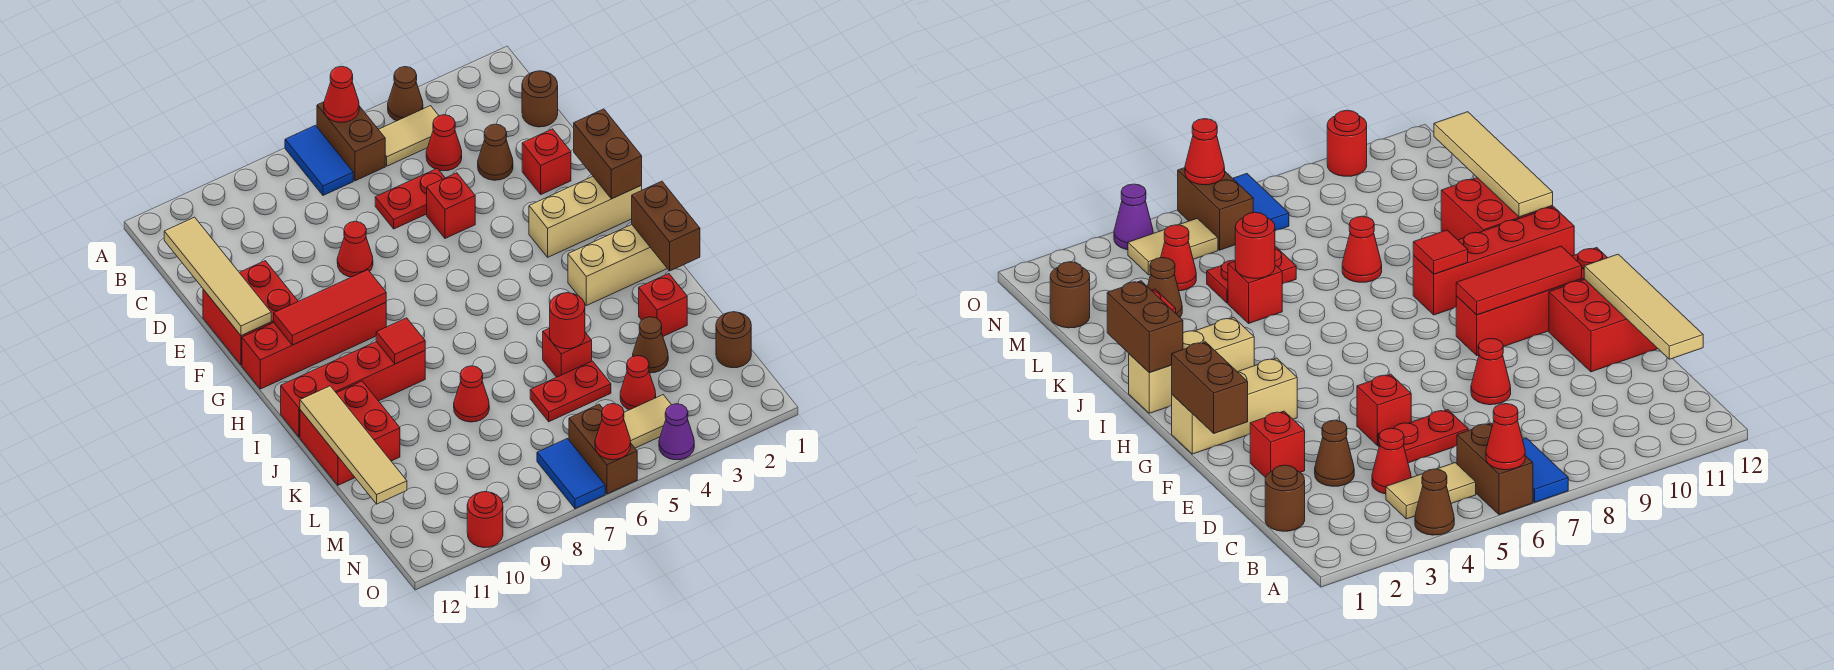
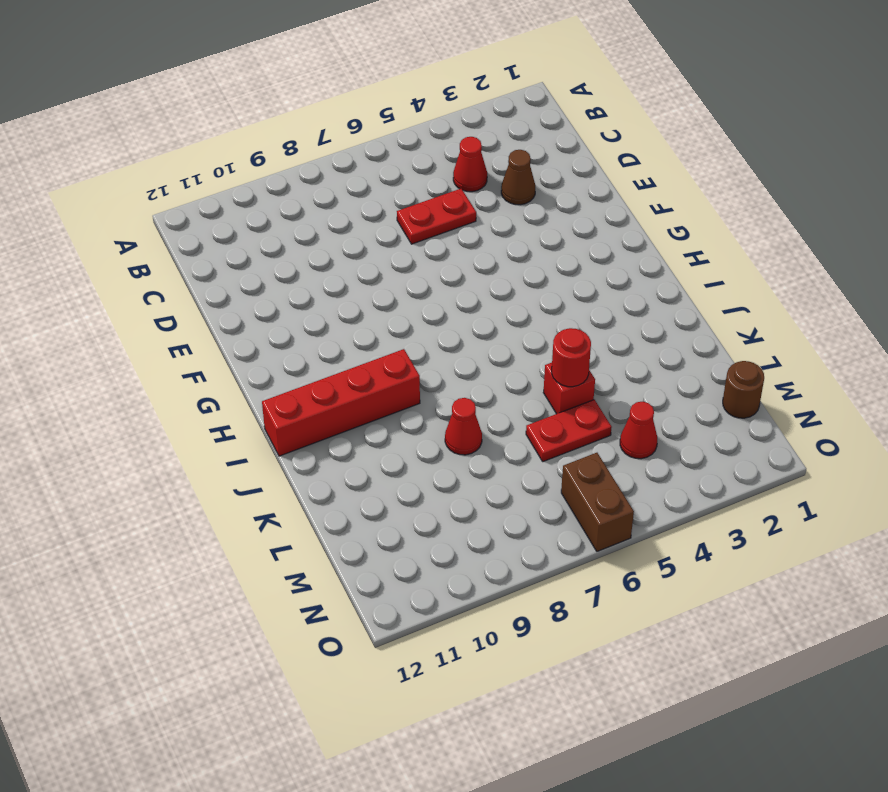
none -> brown cone A4 level 1
none -> brown brick A6:B6 level 1
none -> blue tile A7:B7 level 1
none -> tan tile B4:B5 level 1

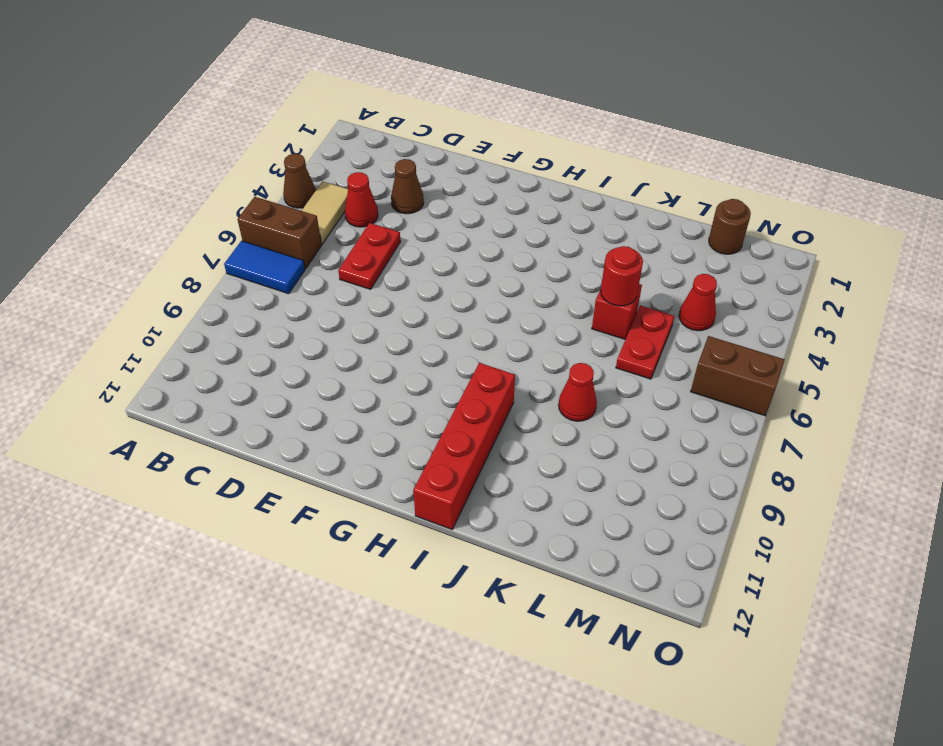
none -> brown round brick C1 level 1
none -> red brick E2 level 1
none -> red brick E5 level 1
none -> red cone E8 level 1

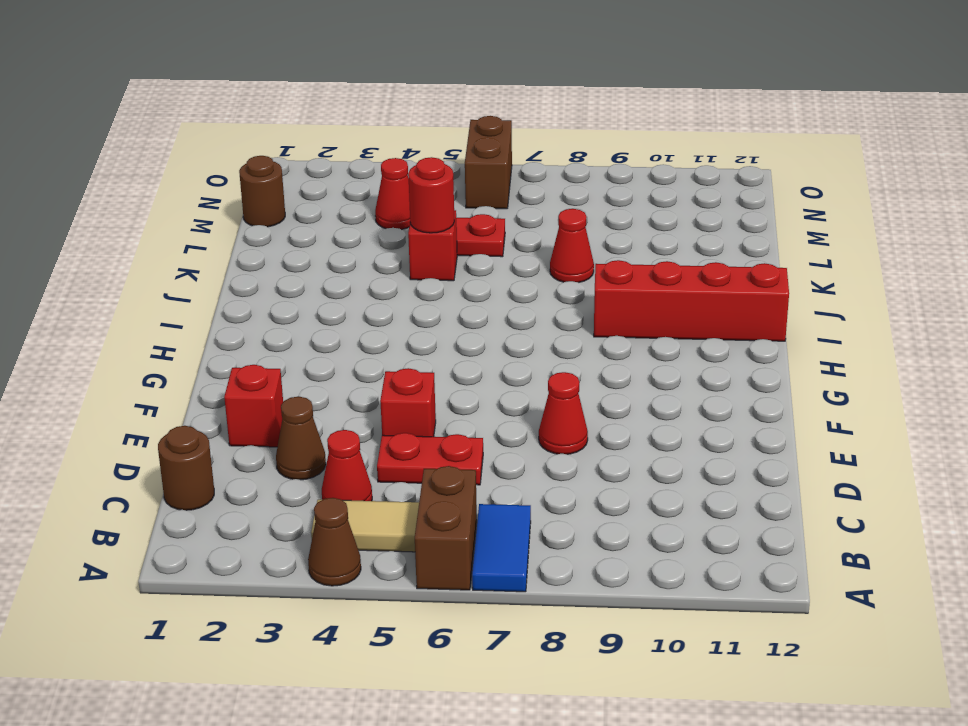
none -> red brick E11:F12 level 1
none -> tan brick G1:G3 level 1
none -> red brick G9:G12 level 1
none -> tan brick I1:I3 level 1

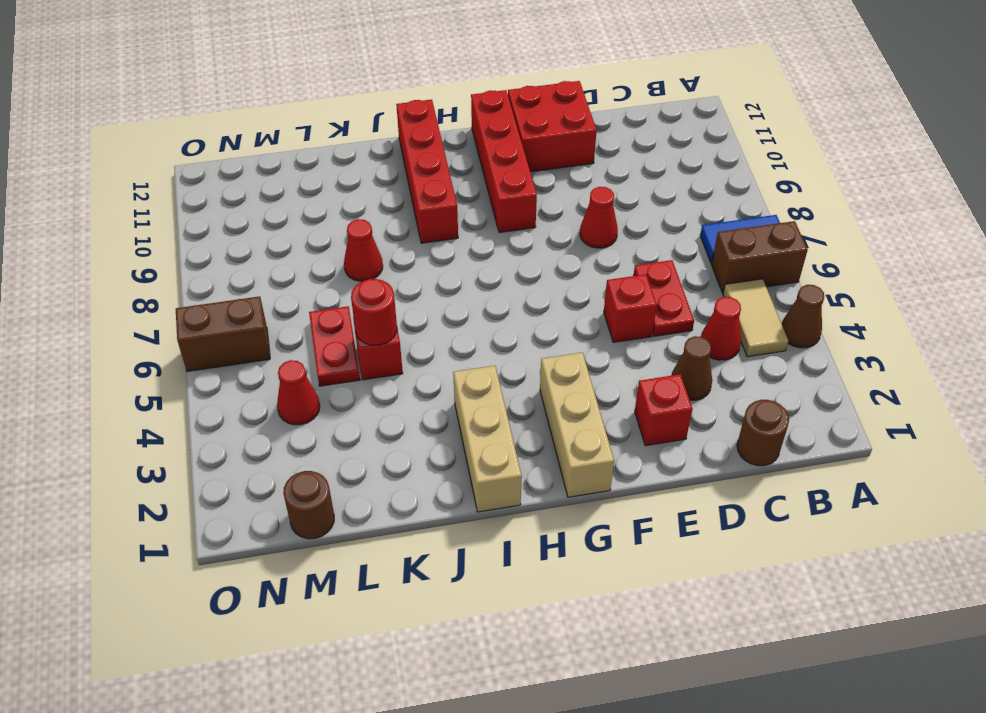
none -> red brick J11:K12 level 1
none -> red brick K2 level 1
none -> brown cone L3 level 1
none -> tan tile N4:N5 level 1

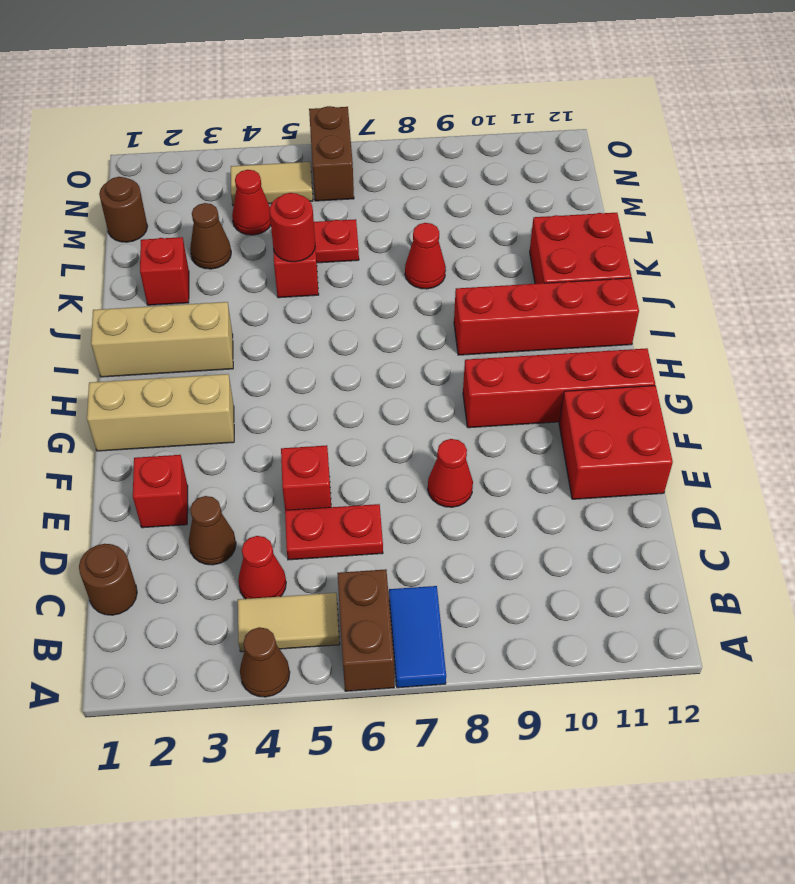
none -> blue tile N7:O7 level 1
none -> purple cone O4 level 1
none -> red round brick O10 level 1
none -> red cone A6 level 2

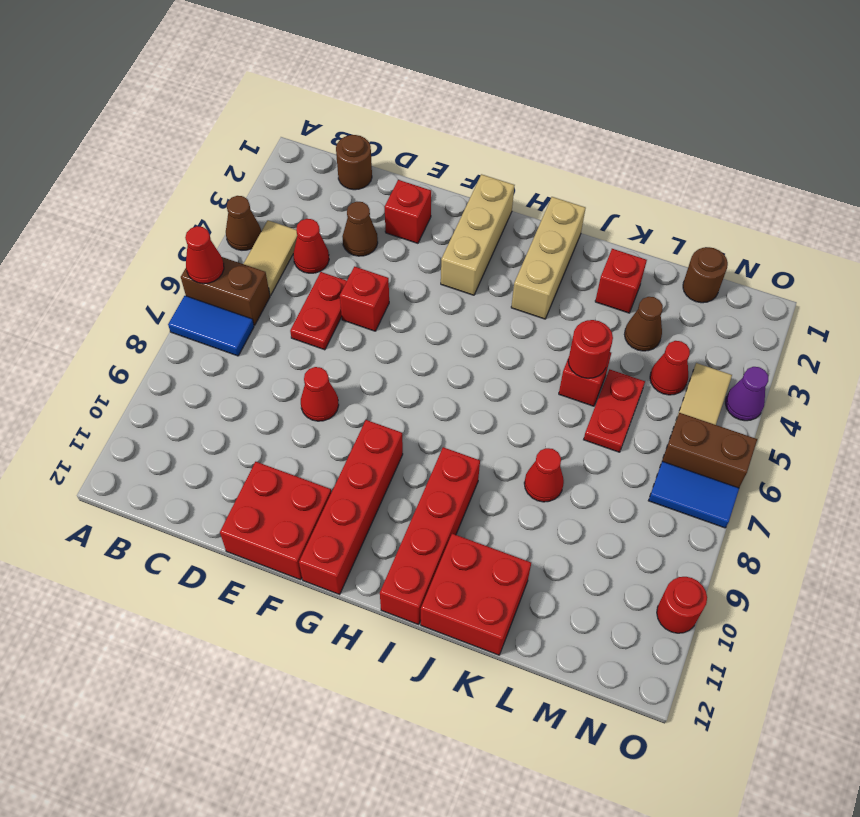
none -> tan tile C12:F12 level 2
none -> brown brick F1:G1 level 2
none -> red tile G9:G11 level 2
none -> brown brick I1:J1 level 2

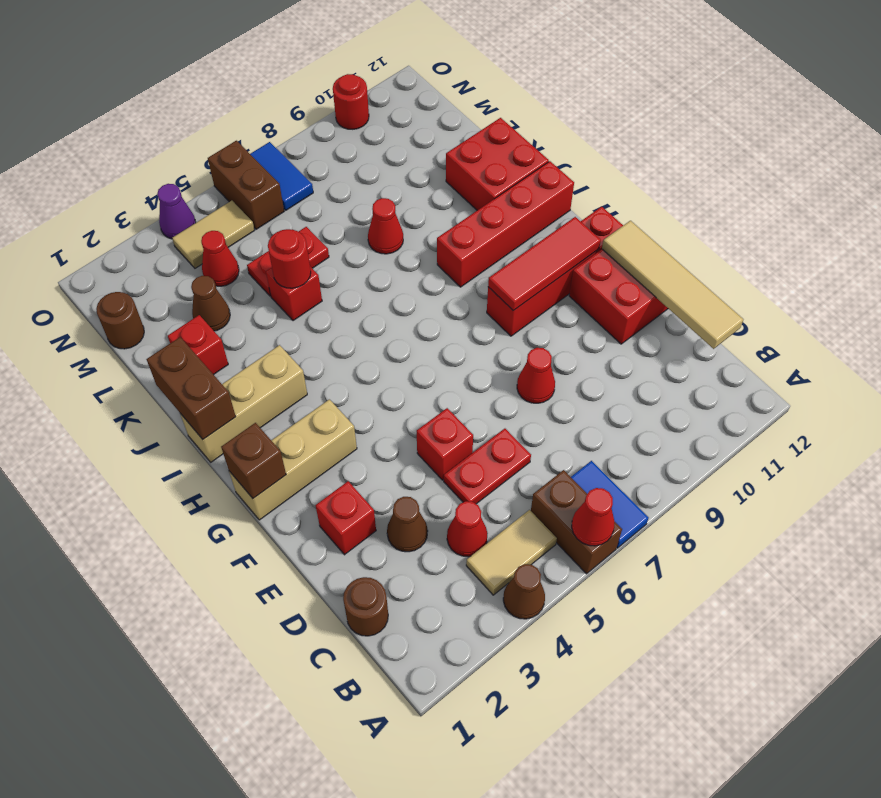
brown brick G1 level 2 -> brown brick F1:G1 level 2
none -> red tile I9 level 2
none -> tan tile J12:M12 level 2
none -> red cone O6 level 2

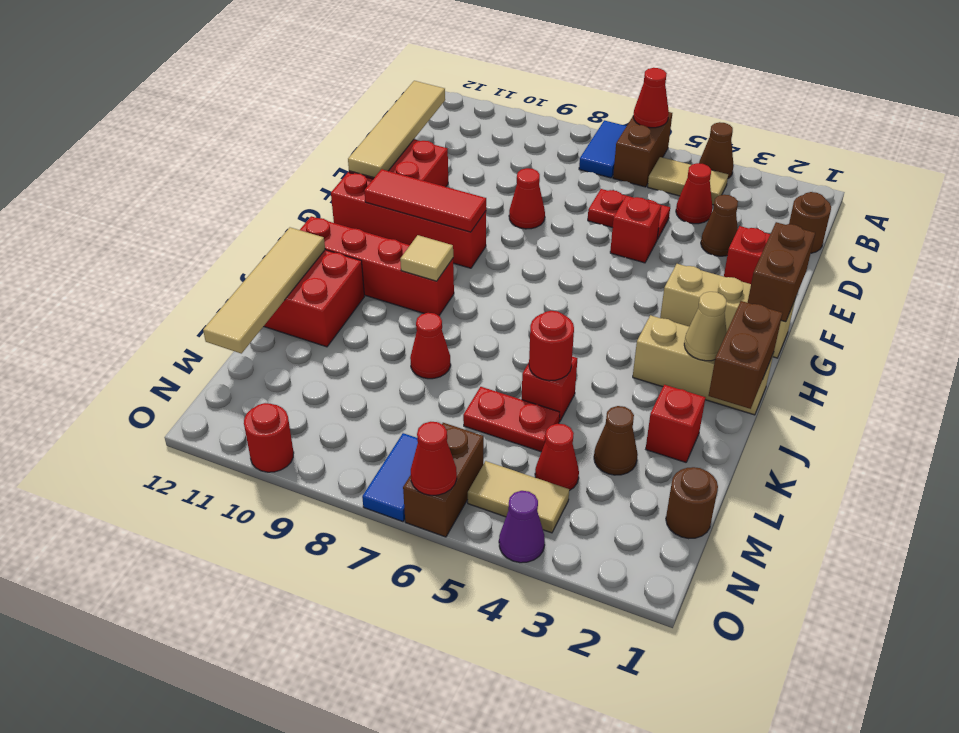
tan cone I2 level 2 -> none
tan tile I9 level 2 -> red tile I9 level 2

